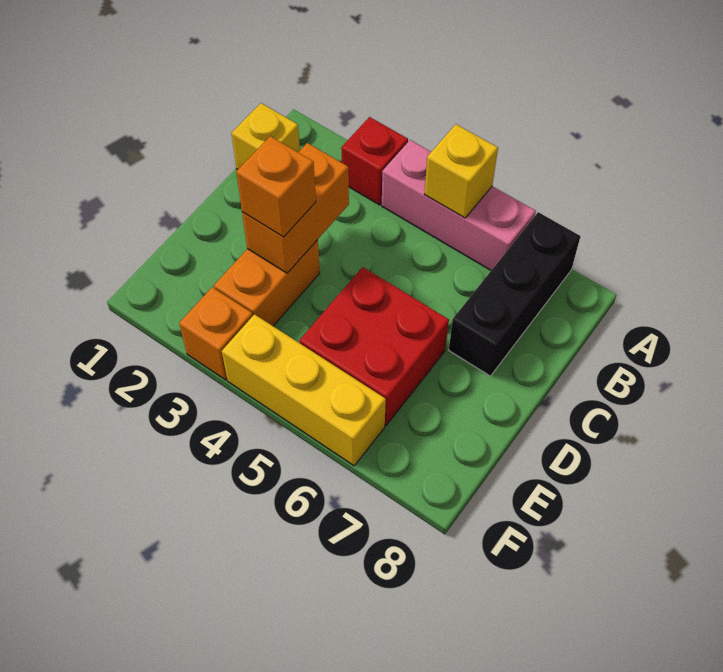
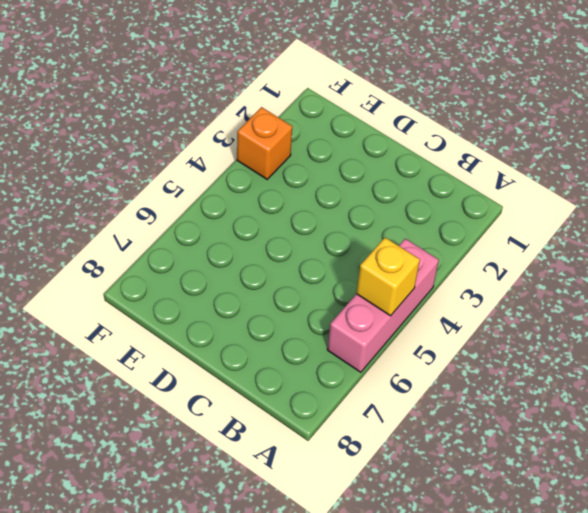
none -> red brick A3 level 1
none -> black brick A7:C7 level 1

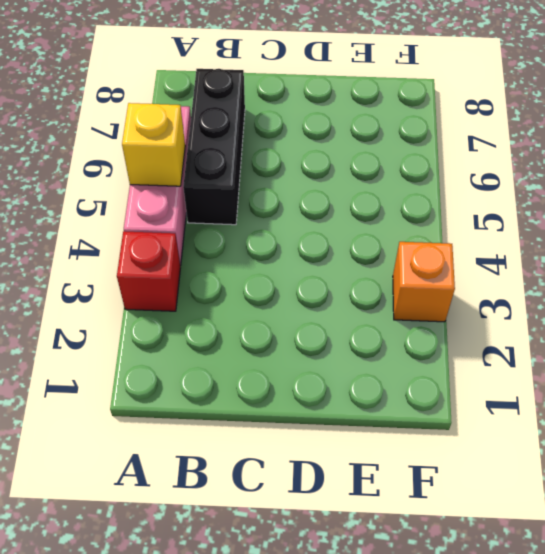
black brick B5:B7 level 1 -> black brick A7:C7 level 1
none -> yellow brick B1 level 1
none -> orange brick D3:E3 level 1

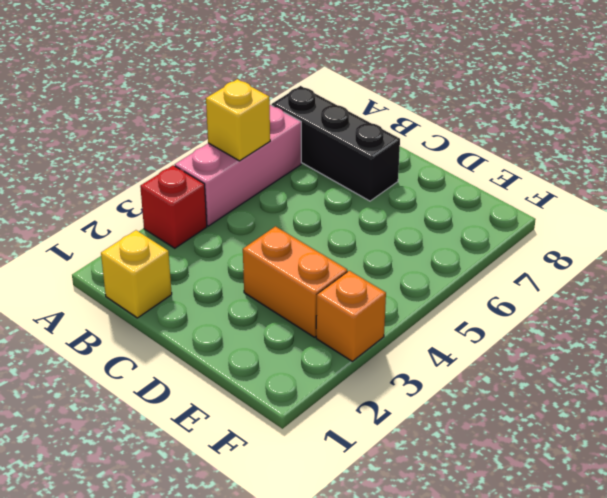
none -> red brick D5:E6 level 1
none -> yellow brick F4:F6 level 1

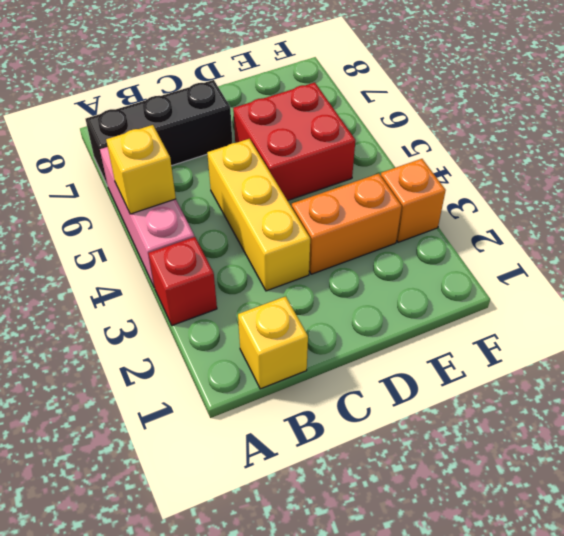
yellow brick C3:C5 level 1 -> yellow brick F4:F6 level 1
none -> orange brick C3:D3 level 2
none -> orange brick D3 level 3

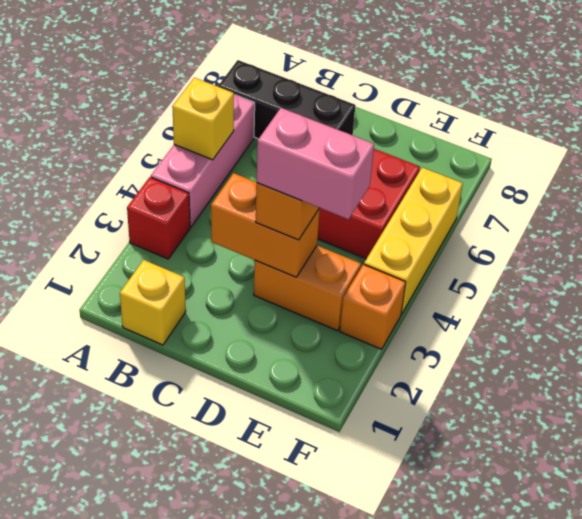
pink brick D3:E3 level 4 -> none

